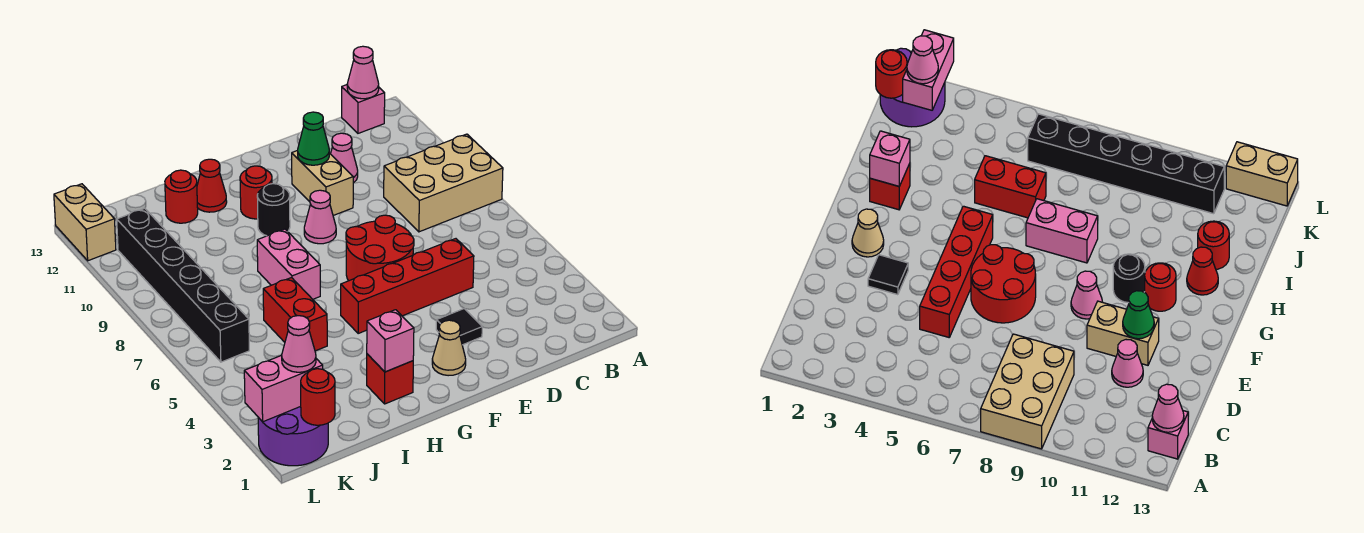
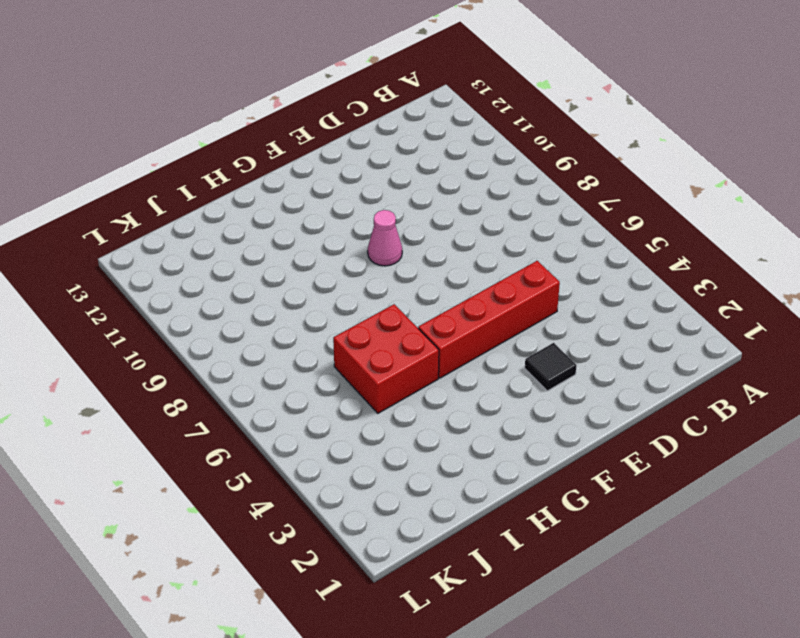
red brick H5:I6 level 1 -> red brick I5:I6 level 1
none -> tan brick A8:C9 level 1
none -> pink brick B13 level 1
none -> pink cone D11 level 1

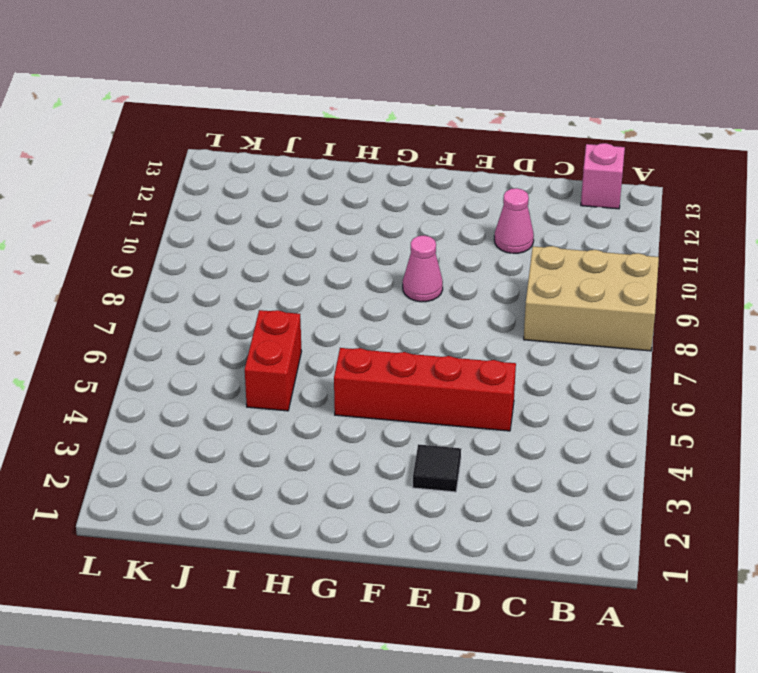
none -> red round brick E6:F7 level 1
none -> tan brick E10:E11 level 1
none -> tan cone F2 level 1

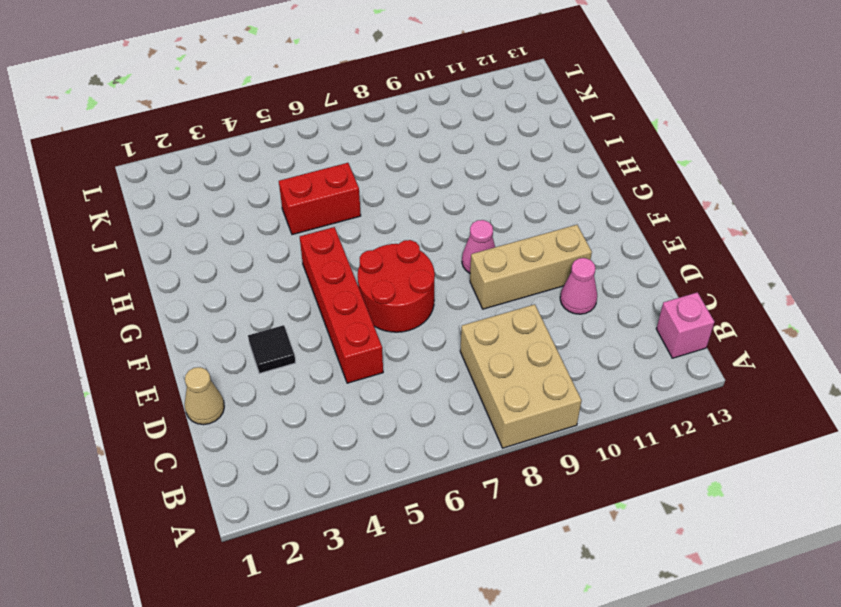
tan cone D1 level 1 -> tan cone F2 level 1
tan brick E9:E11 level 1 -> tan brick E10:E11 level 1
none -> black round brick G10 level 1
none -> red round brick G11 level 1
none -> red brick H2 level 1

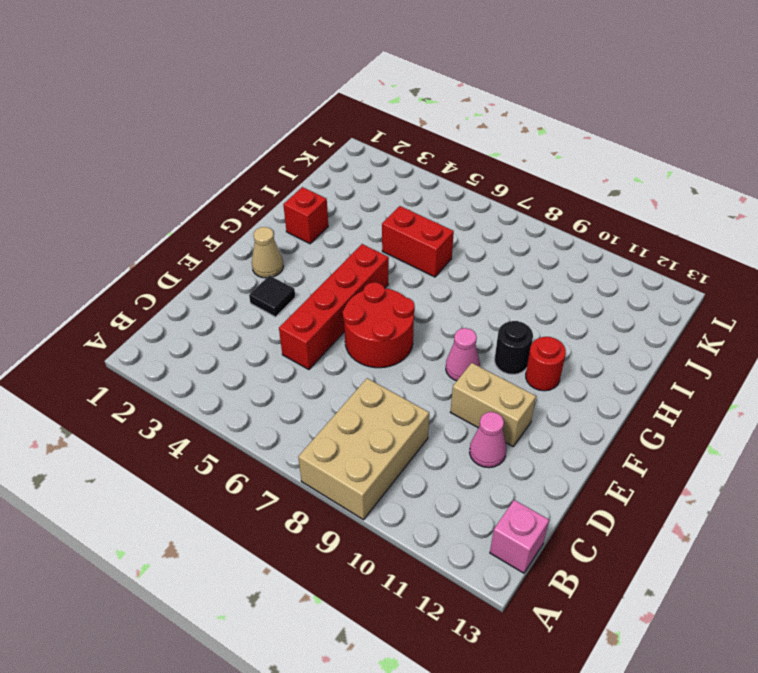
none -> pink brick H7:H8 level 1
none -> red cone H12 level 1
none -> red round brick I12 level 1

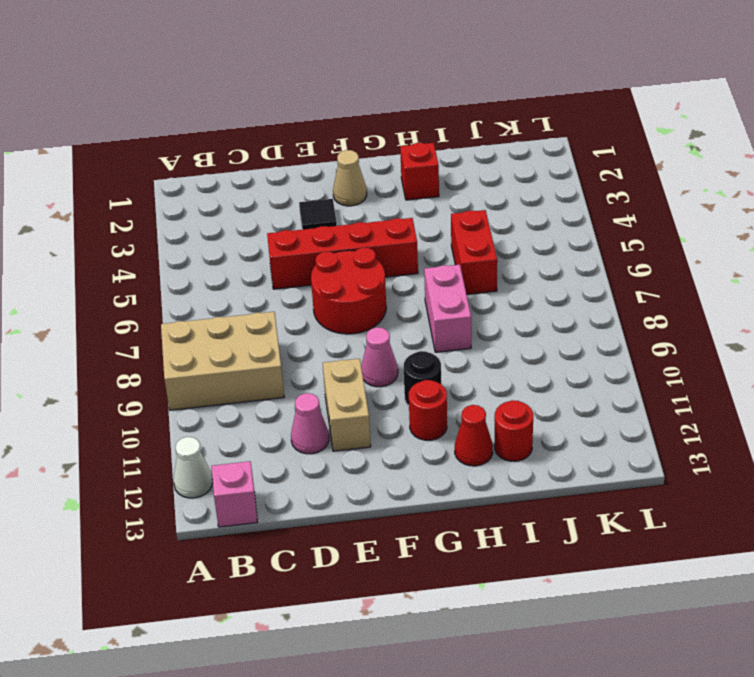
white cone A12 level 1 -> none
none -> purple round brick K1:L2 level 1
none -> black brick K6:K11 level 1
none -> tan brick L12:L13 level 1

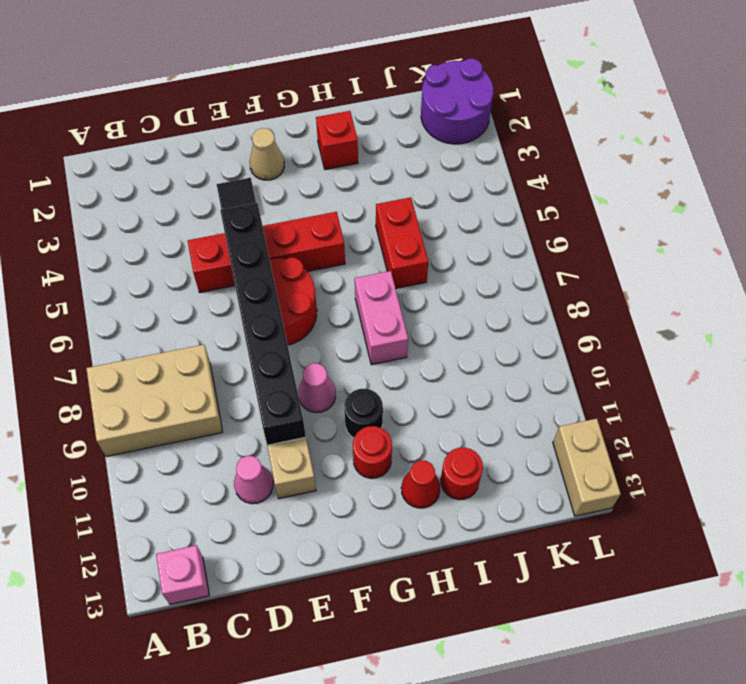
black brick E5:E10 level 2 -> black brick K6:K11 level 1
none -> pink cone B13 level 2
none -> green cone E11 level 2
none -> pink brick H2 level 2

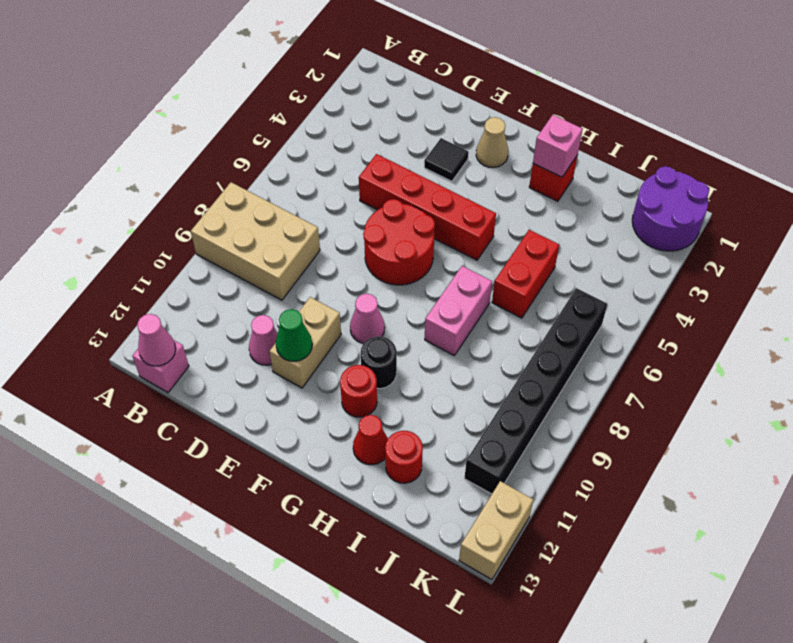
none -> red round brick K1 level 2
none -> pink brick K2:L2 level 2
none -> pink cone K2 level 3

